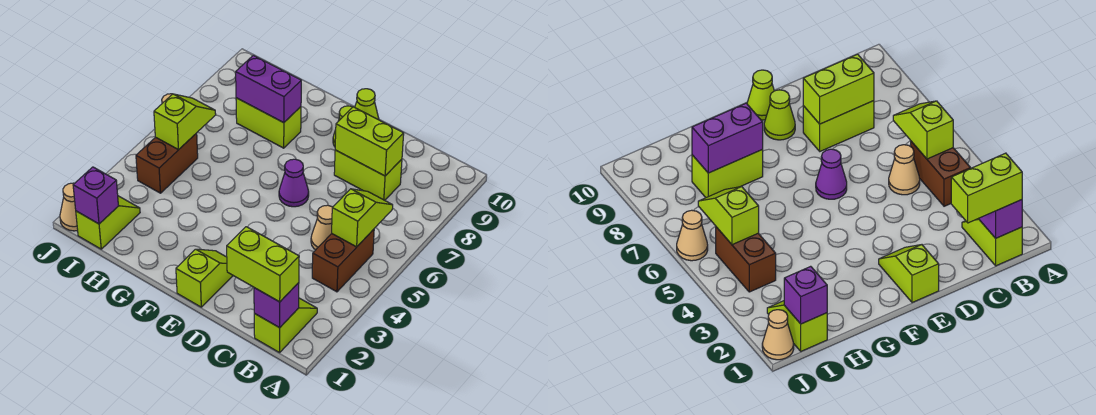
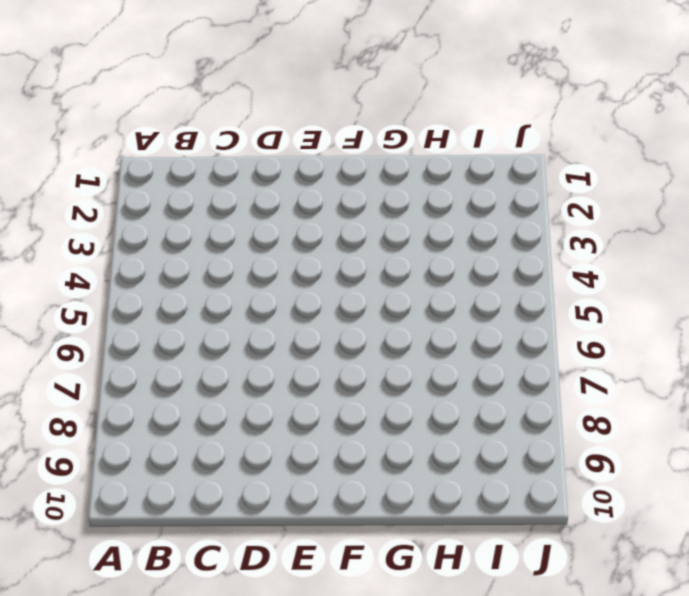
none -> lime slope B1:B2 level 1 top 1
none -> brown brick B4:B5 level 1
none -> tan cone C5 level 1

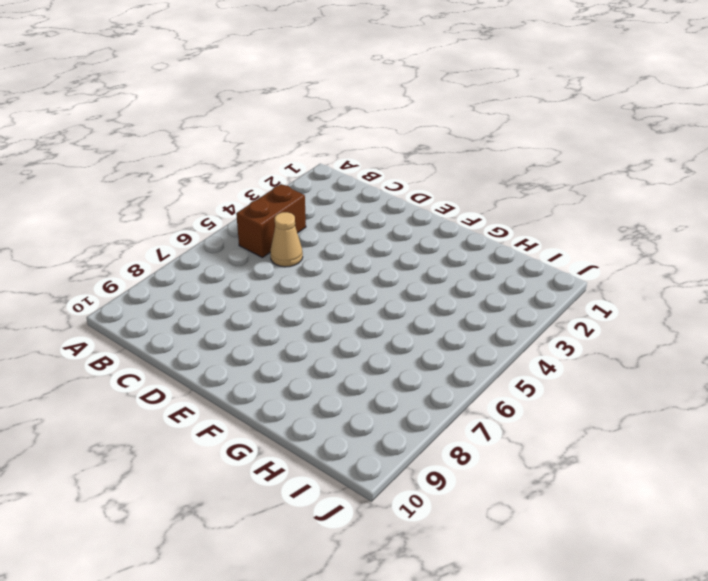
none -> lime slope B1:B2 level 1 top 1
none -> lime brick C8:D8 level 1
none -> lime slope E1:E2 level 1 top 1

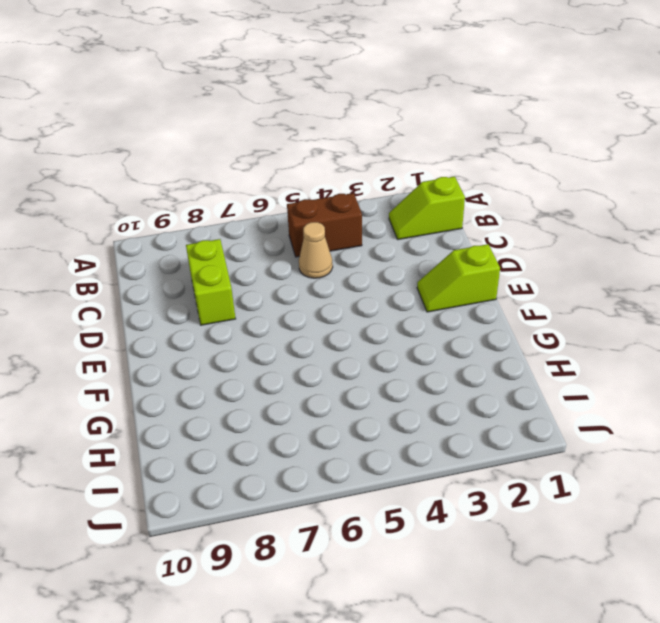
none -> purple cone E6 level 1
none -> lime cone E9 level 1
none -> lime cone E10 level 1

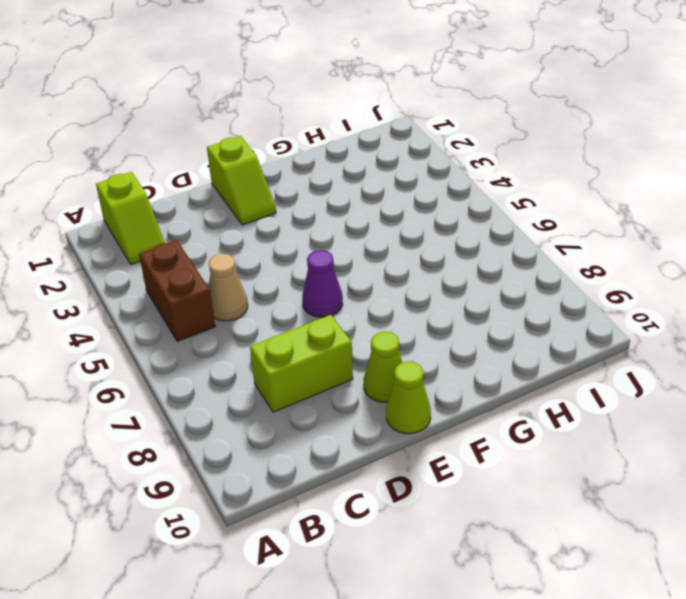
none -> lime brick G8:H8 level 1
none -> lime slope I1:I2 level 1 top 1
none -> brown brick I4:I5 level 1

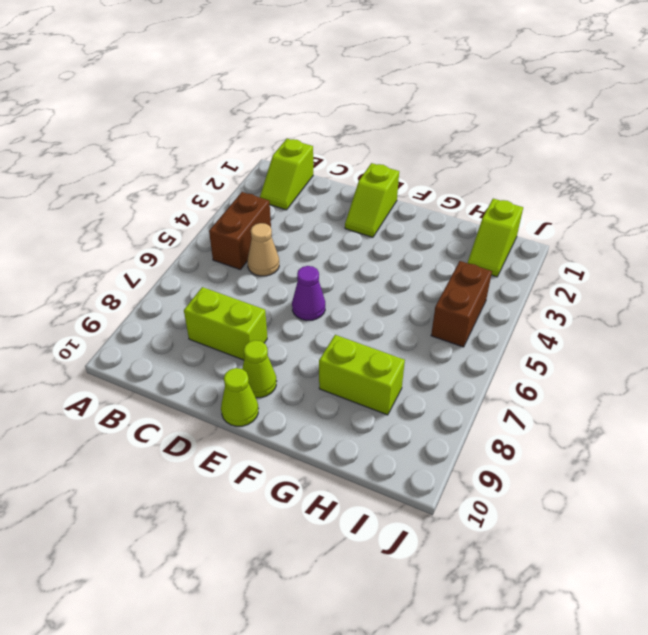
none -> tan cone J1 level 1
none -> tan cone J6 level 1
none -> purple brick B1 level 2

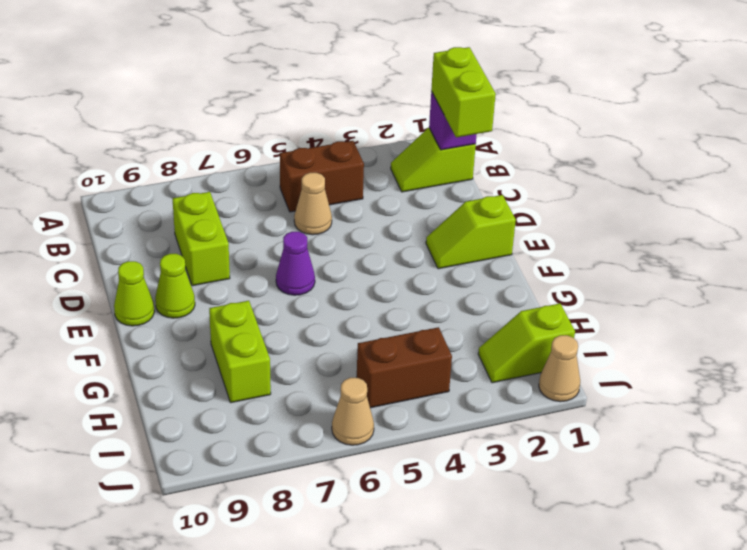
none -> lime slope B5:B6 level 2 top 5
none -> lime brick C8:D8 level 2
none -> purple brick G8:H8 level 2

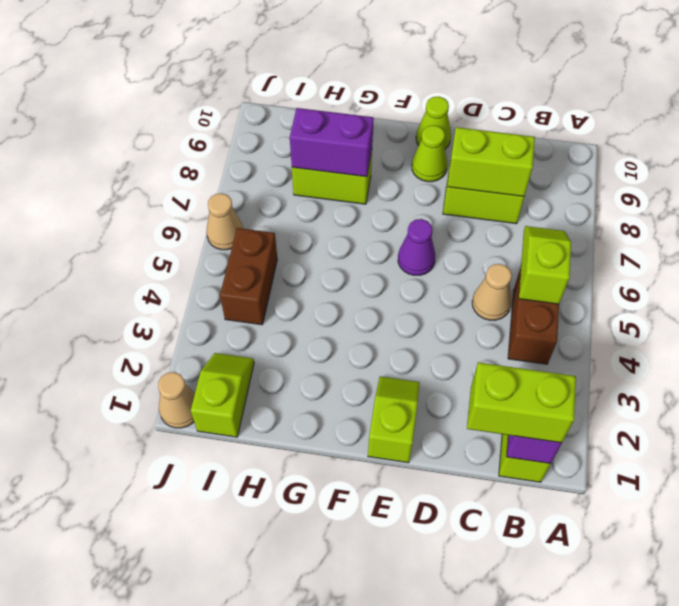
none -> purple brick I1 level 2
none -> lime slope I5:I6 level 2 top 5

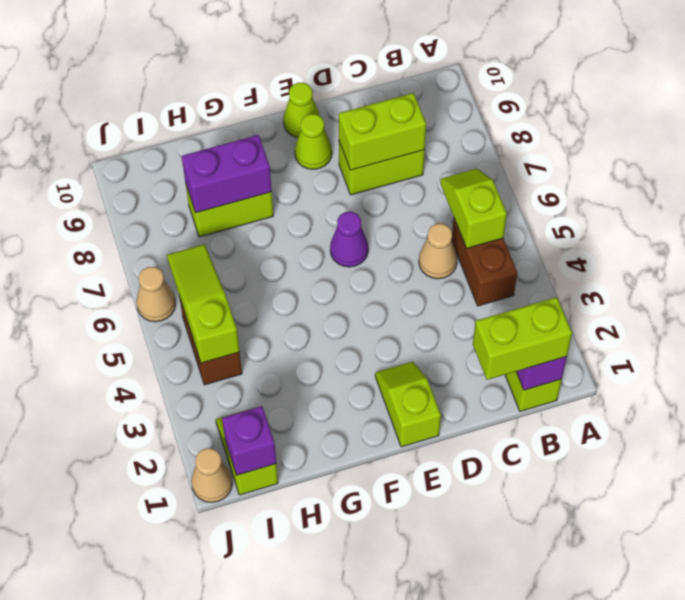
lime slope I4:I6 level 2 top 4 -> lime slope I5:I6 level 2 top 5

